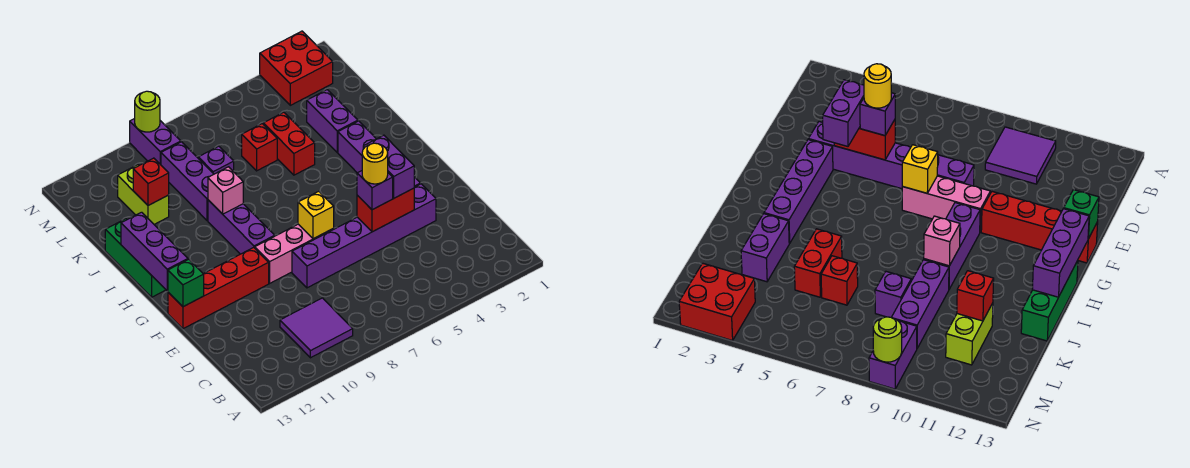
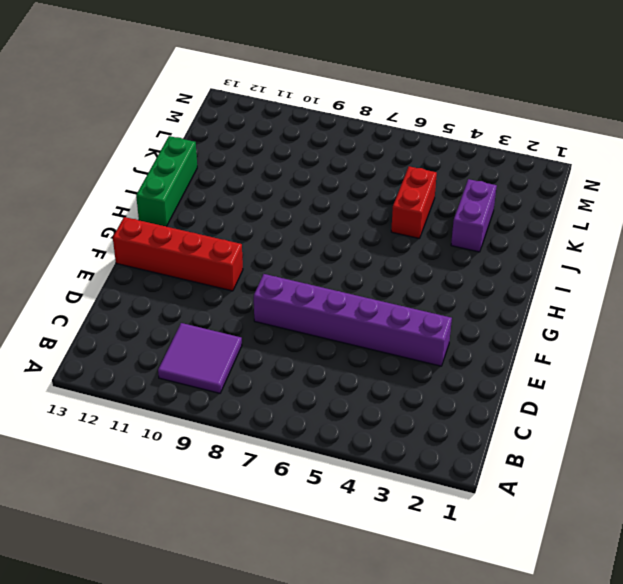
none -> purple brick F3:I3 level 1
none -> pink brick F7:F9 level 1
none -> purple brick G9:I9 level 1

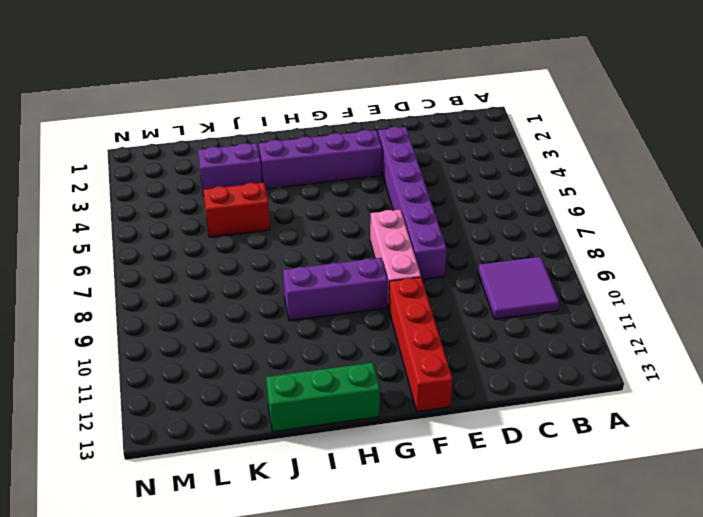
none -> purple brick J9:L9 level 1
none -> red brick K6 level 1
none -> purple brick K8 level 1

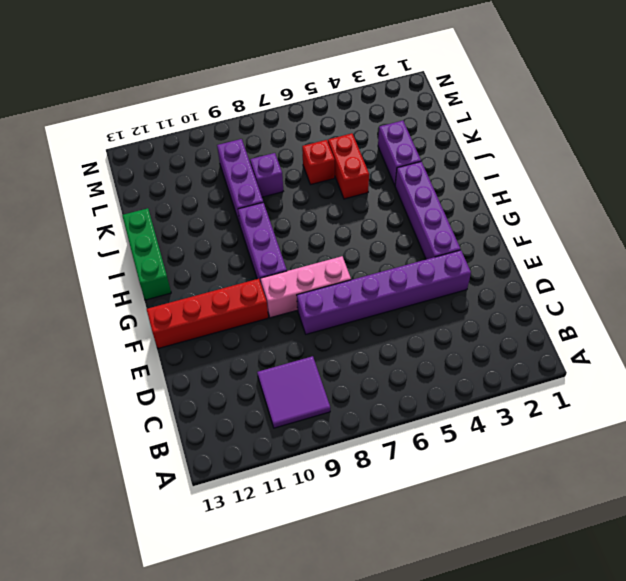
none -> lime brick K11:L11 level 1
none -> red brick M2:N3 level 1
none -> purple brick M9:N9 level 1

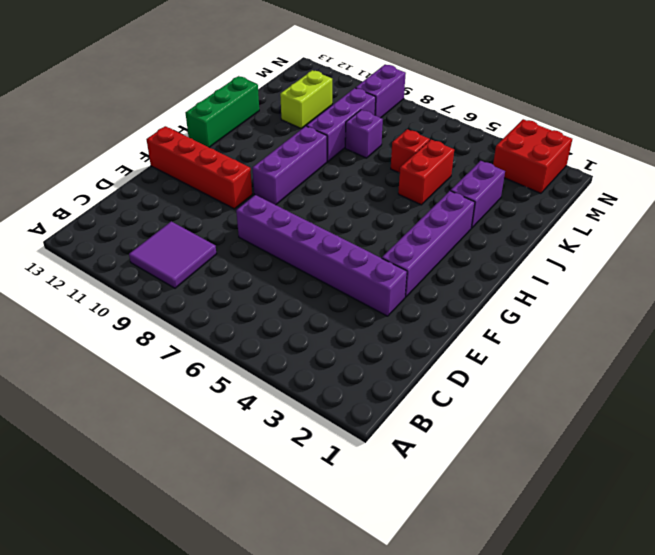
none -> pink brick F7:F9 level 1
none -> red brick E4:E5 level 2
none -> yellow brick F7 level 2

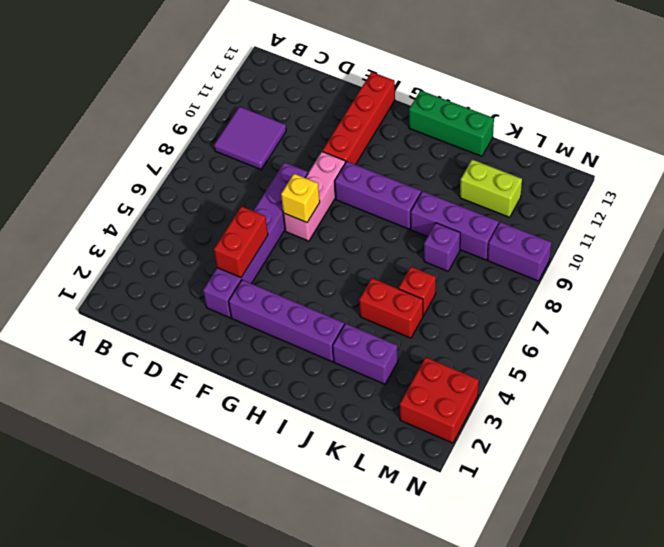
none -> green brick F13 level 2
none -> purple brick G13:I13 level 2
none -> pink brick I9 level 2

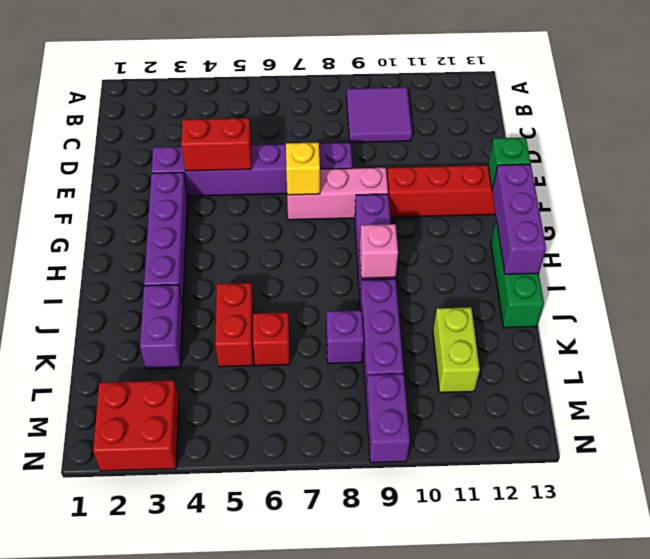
none -> red brick K11 level 2
none -> lime round brick N9 level 2
none -> purple brick E4:F4 level 3

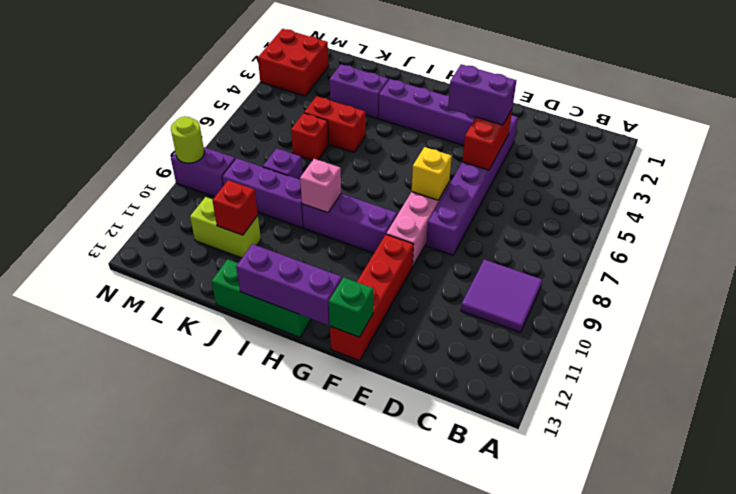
none -> purple brick E5 level 3
none -> yellow round brick E5 level 4

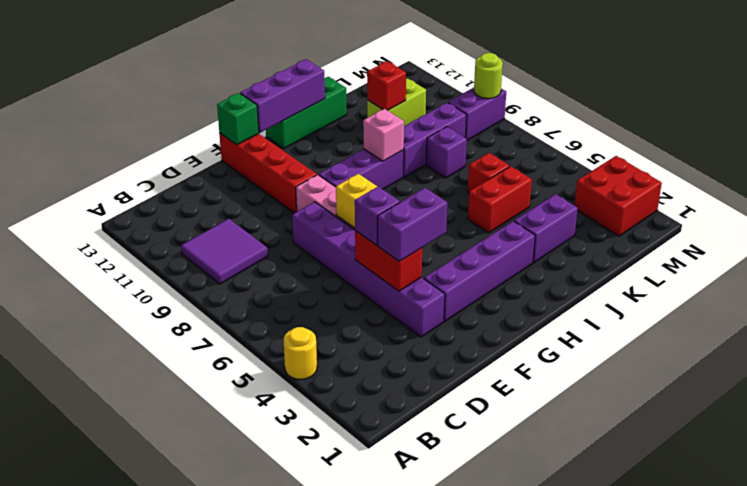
yellow round brick A4 level 1 -> yellow round brick E5 level 4

